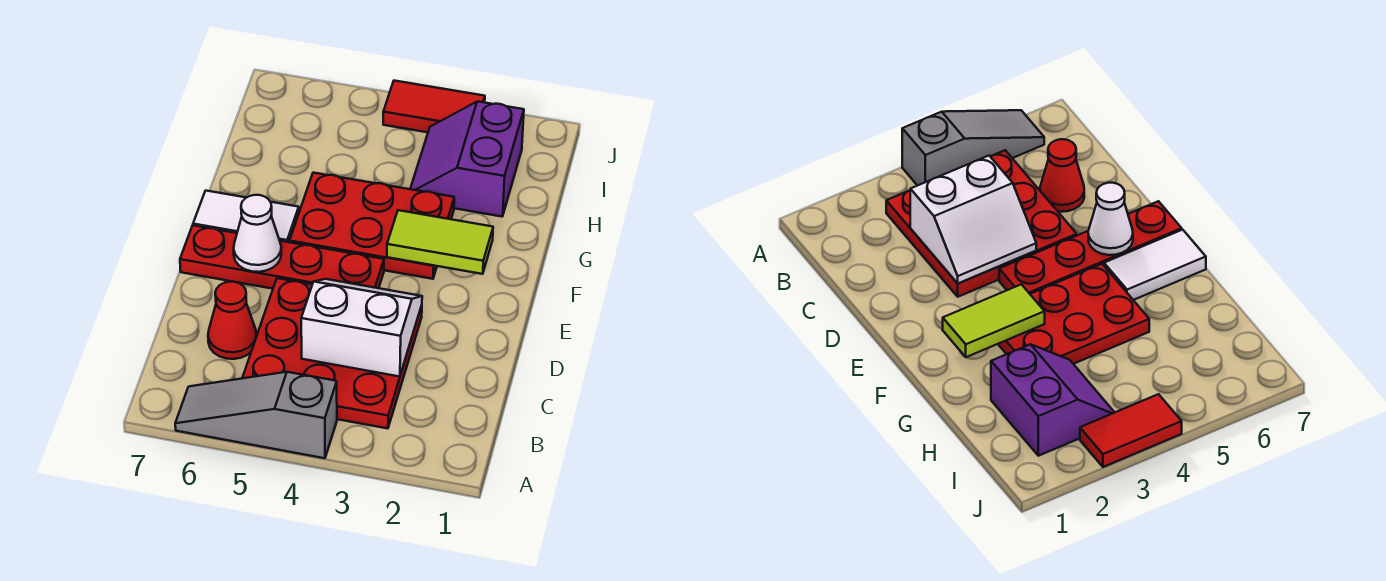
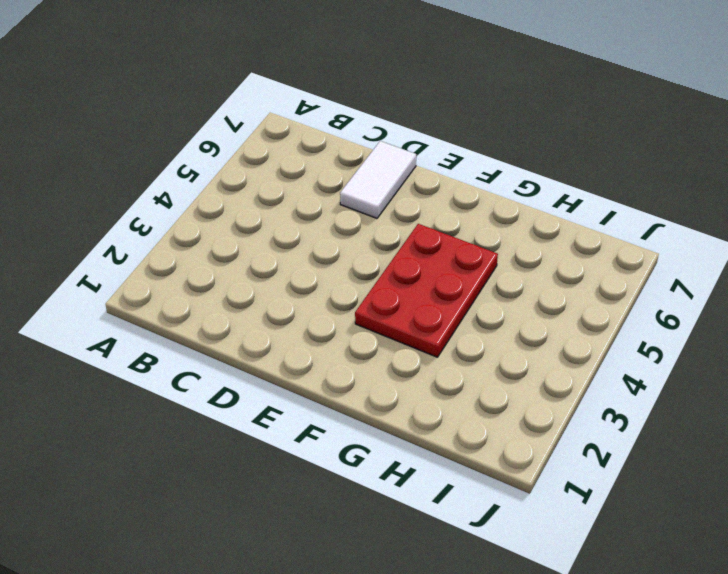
white tile D6:D7 level 1 -> white tile F6:F7 level 1
none -> grey slope A4:A6 level 1 top 4
none -> red plate B3:D5 level 1

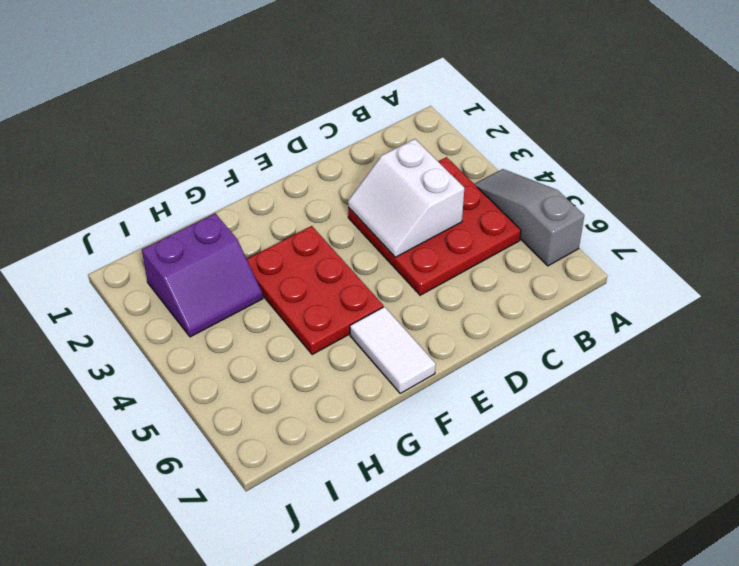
grey slope A4:A6 level 1 top 6 -> grey slope A4:A6 level 1 top 4
none -> red cone C6 level 1
none -> red plate E4:E7 level 1

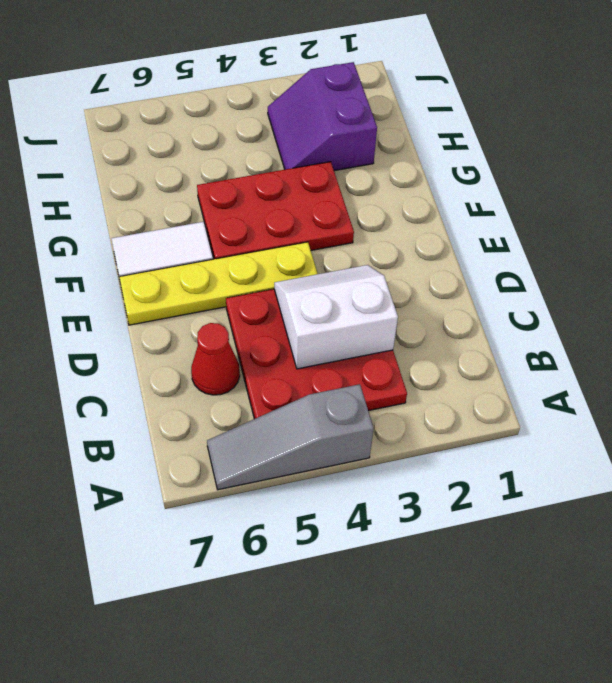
yellow plate E4:E7 level 1 -> red plate E4:E7 level 1
none -> red tile J3:J4 level 1
none -> white cone E6 level 2

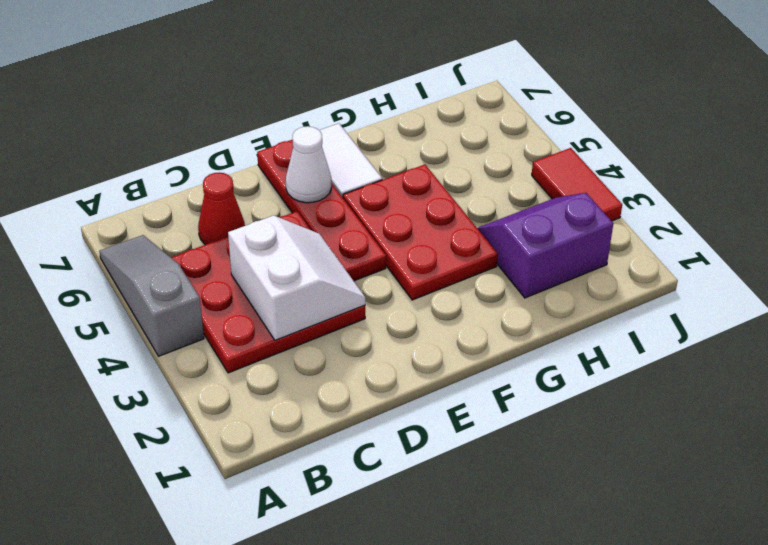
none -> lime tile F2:F3 level 2

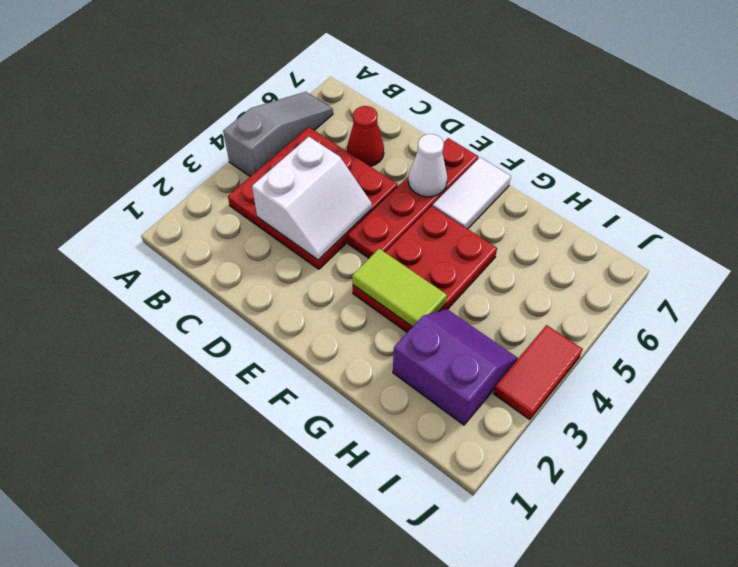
lime tile F3:G3 level 2 -> lime tile F2:F3 level 2

